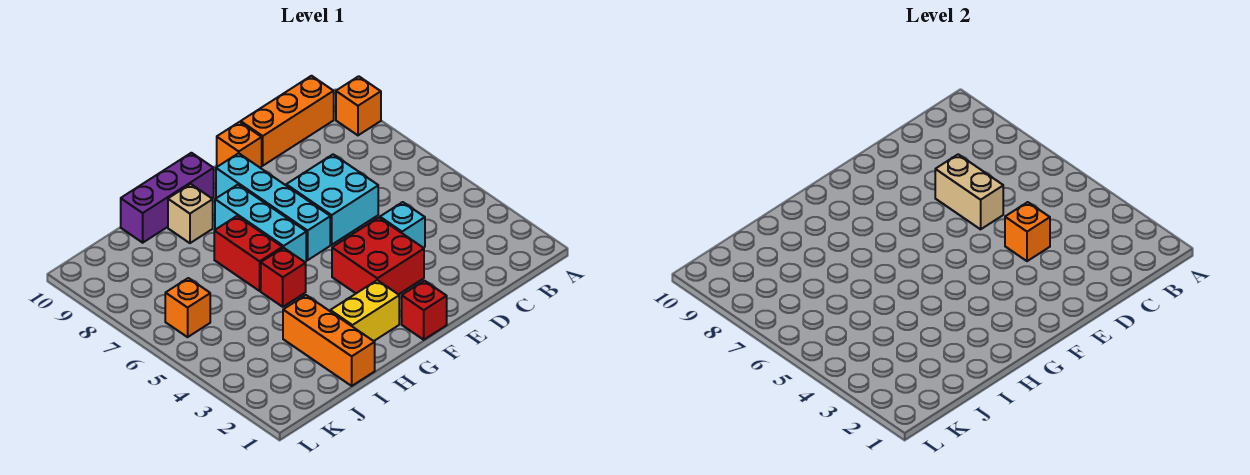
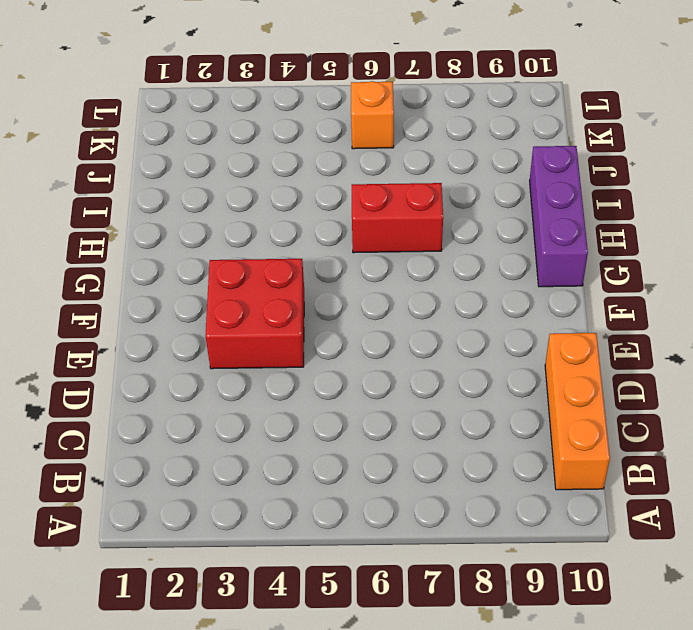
none -> orange brick A9 level 1
none -> cyan brick D4 level 1
none -> cyan brick D6:E7 level 1

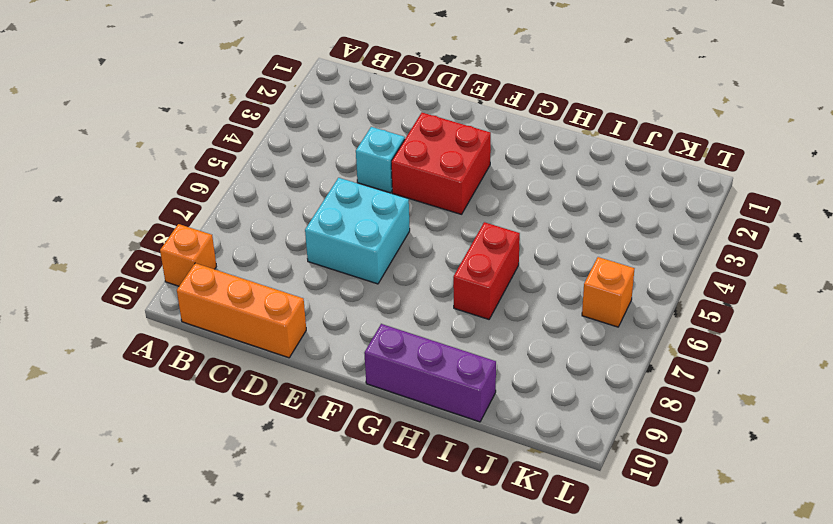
none -> orange brick E10 level 1
none -> red brick F1 level 1
none -> cyan brick F6:F9 level 1

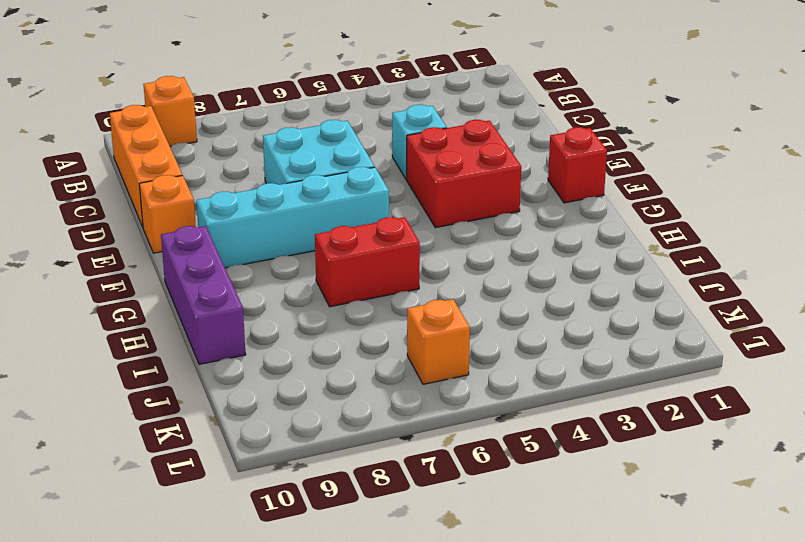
none -> yellow brick G2:H2 level 1
none -> cyan brick G6:G8 level 1
none -> red brick H5 level 1

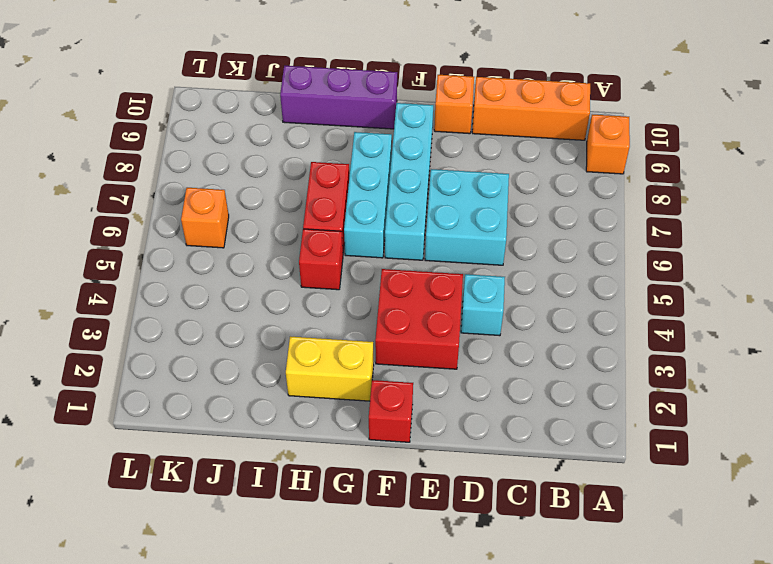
none -> tan brick H9 level 1
none -> orange brick I1:I3 level 1
none -> orange brick D4 level 2

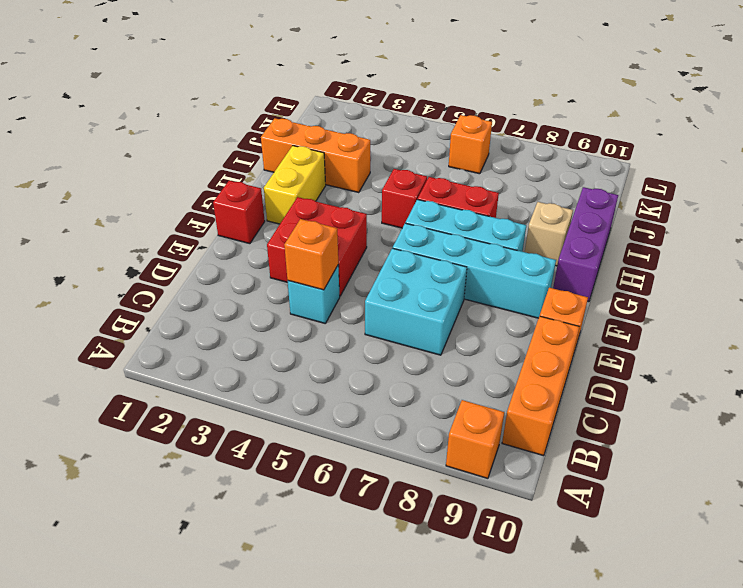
none -> tan brick D6:D7 level 2

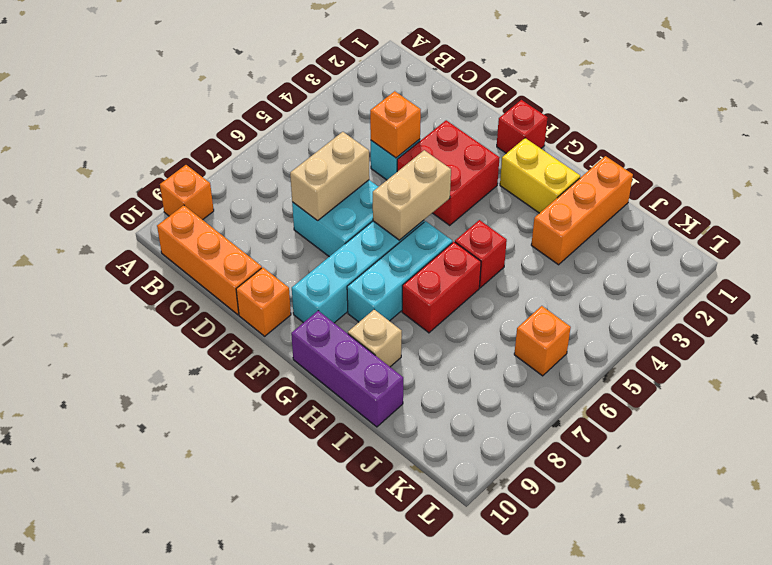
tan brick F5:F6 level 2 -> none

